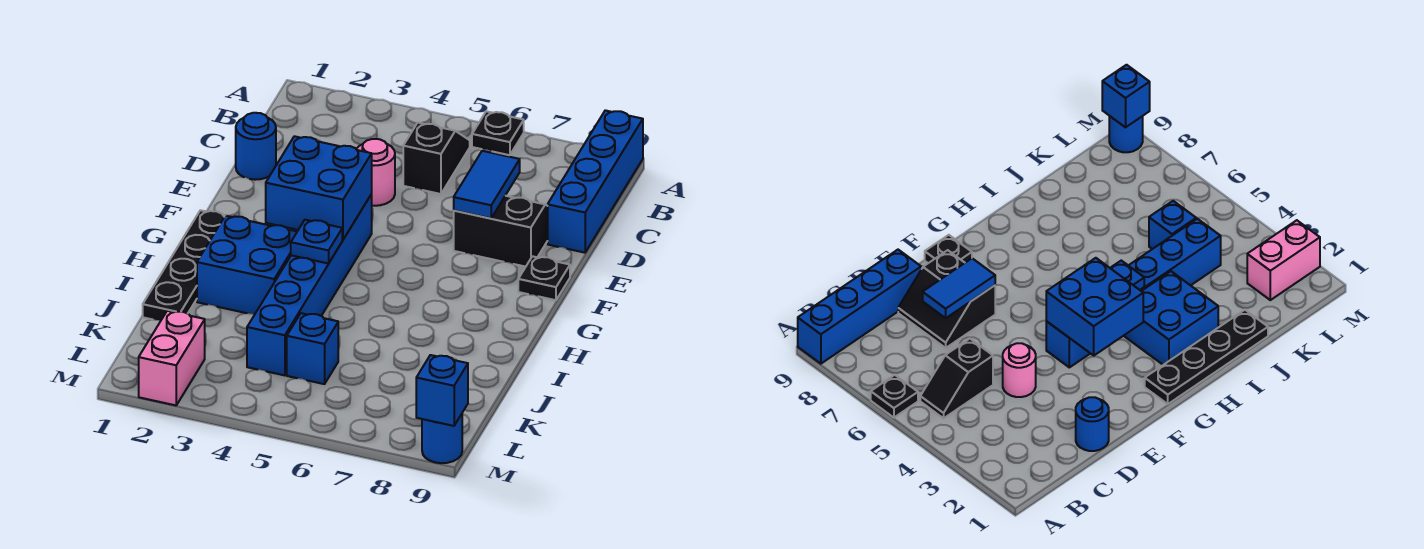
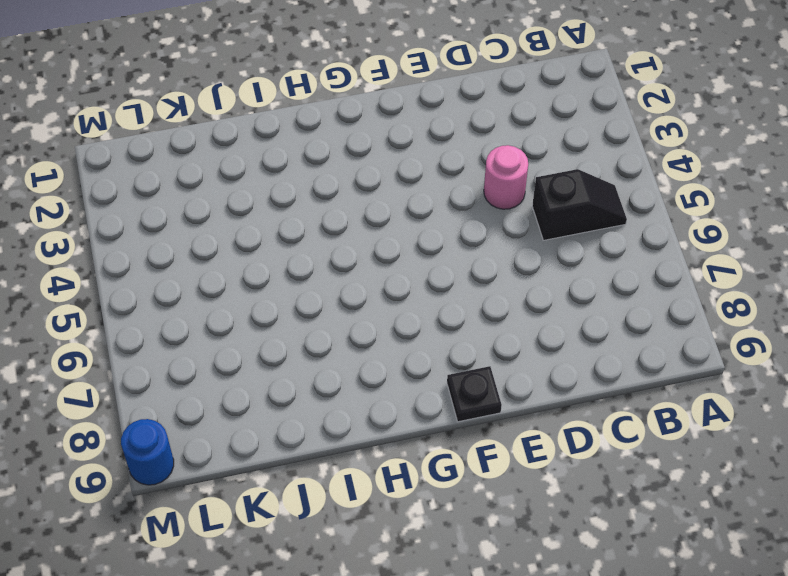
none -> black plate A6 level 1
none -> blue brick A9:D9 level 1
none -> blue round brick D1 level 1

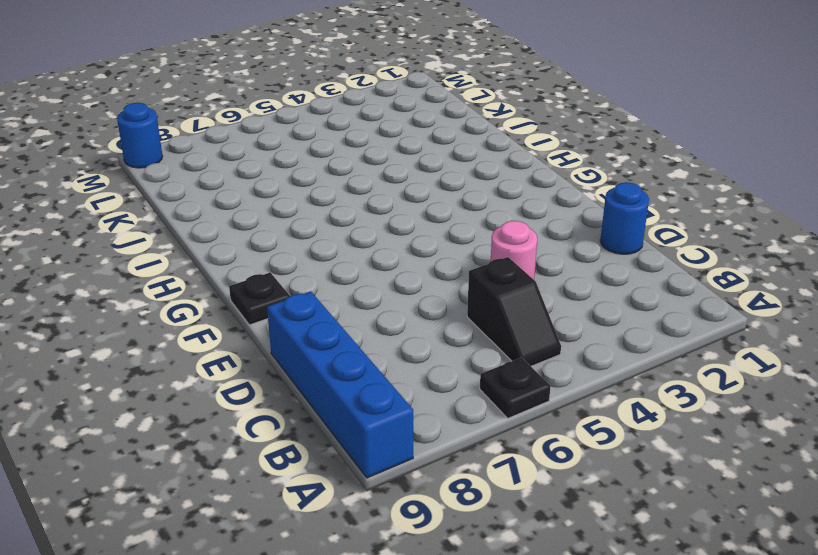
none -> black slope D7:E8 level 1 top E
none -> blue brick F4:K4 level 1
none -> black plate G1:J1 level 1

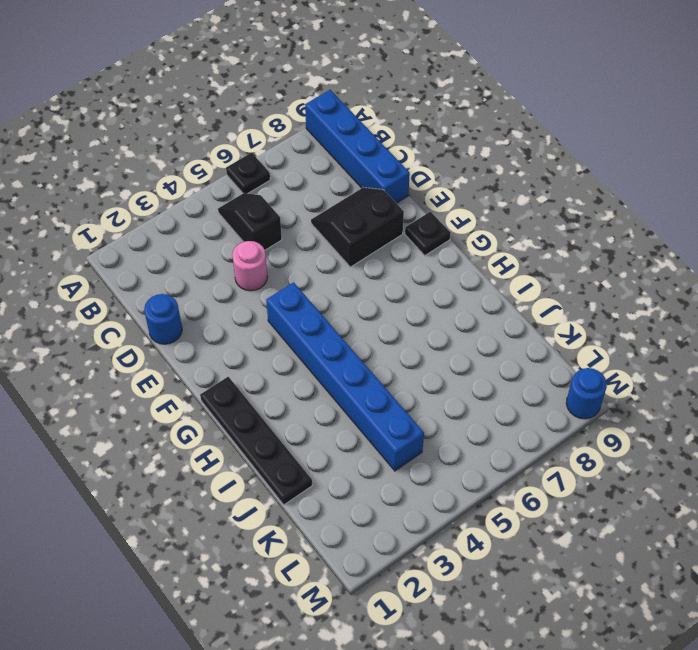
none -> blue brick H2:I3 level 1
none -> blue brick K5 level 1
none -> pink brick L2:M2 level 1

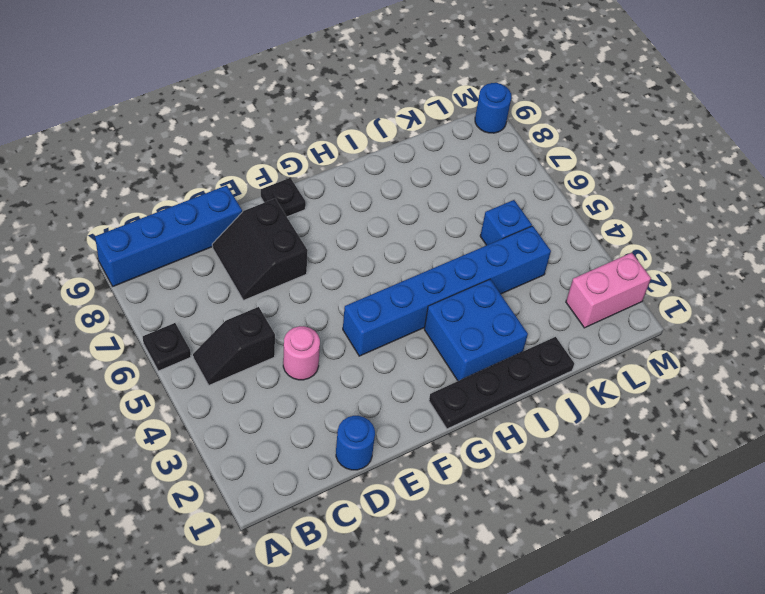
none -> blue tile D7:E7 level 2
none -> blue brick F3:G4 level 2
none -> blue plate H4 level 2

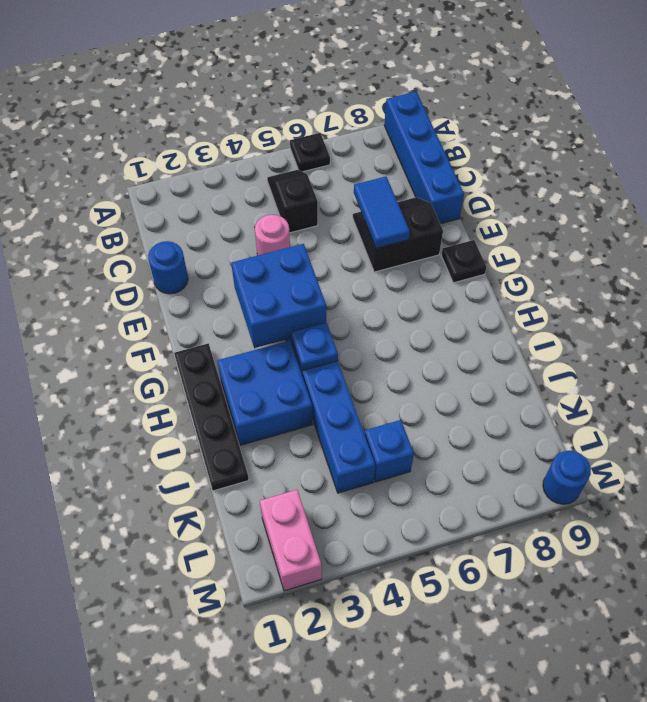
none -> blue brick M9 level 2

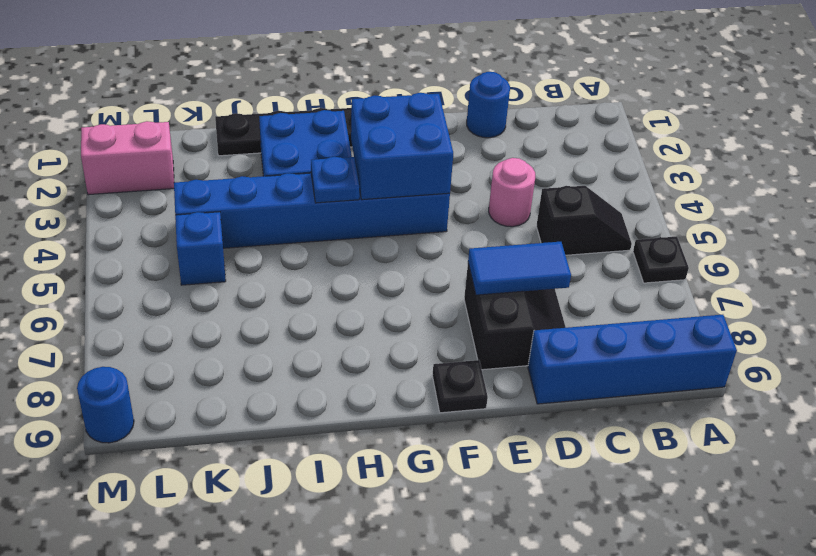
none -> blue brick M9 level 2

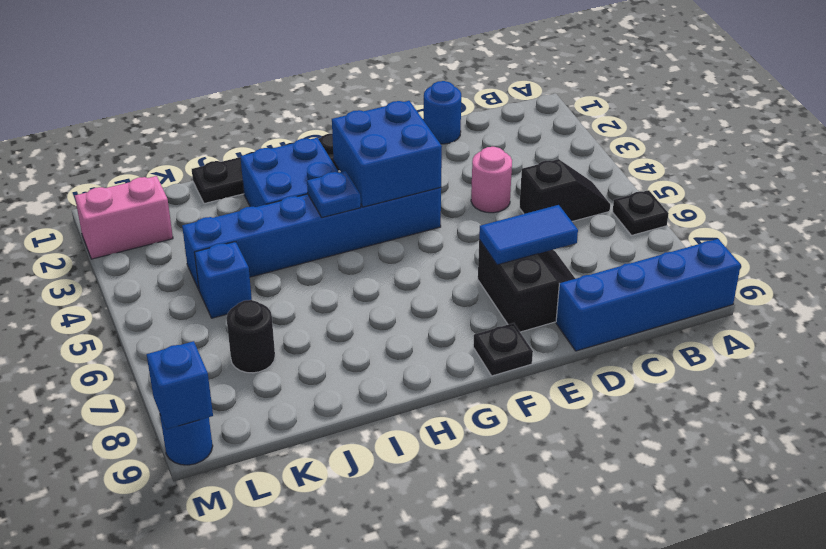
black round brick K7 level 1 -> none

